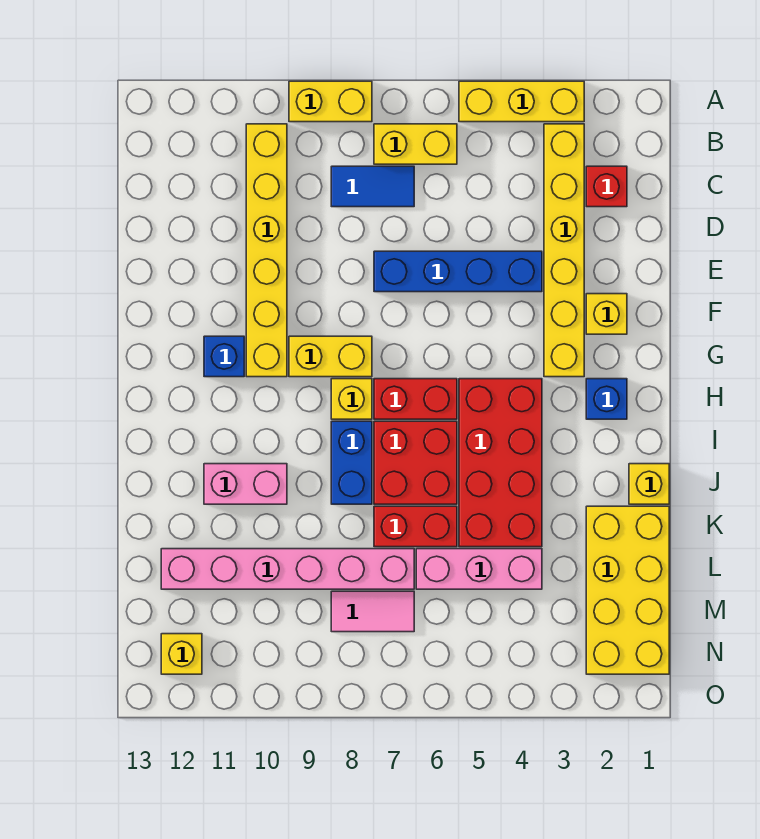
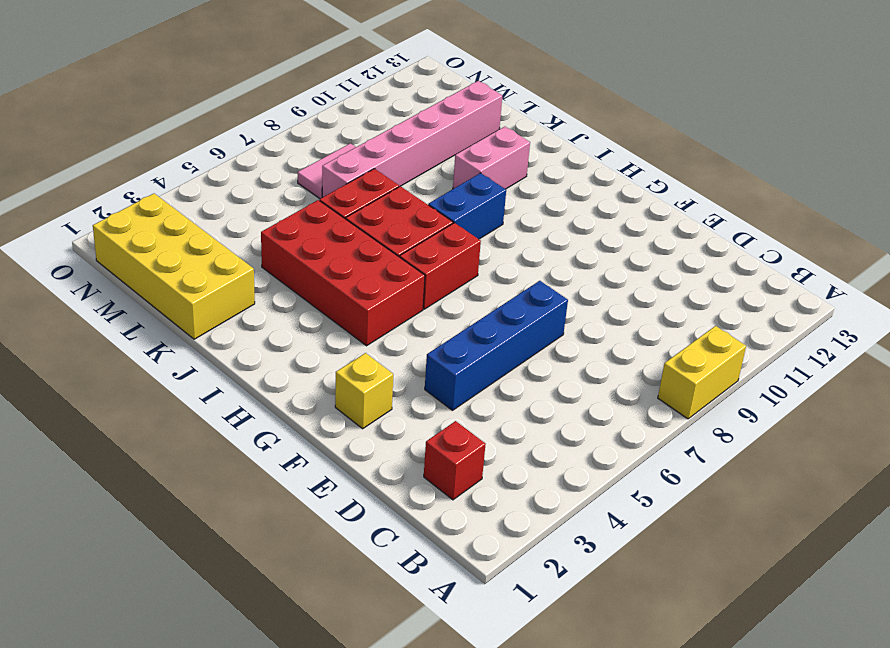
blue brick I8:I9 level 1 -> blue brick I8:J8 level 1
none -> yellow brick A3:A5 level 1
none -> yellow brick B3:G3 level 1
none -> yellow brick B6:B7 level 1

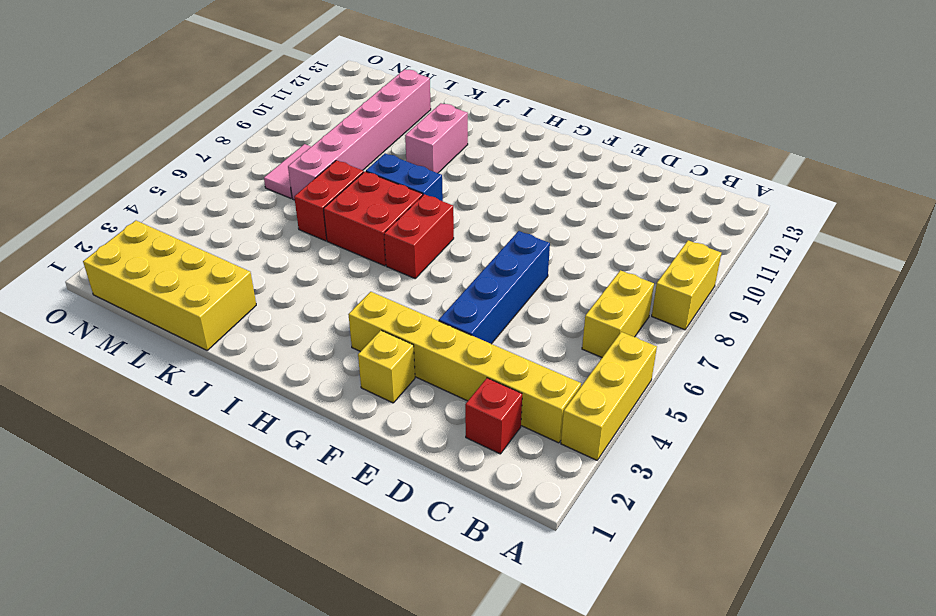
none -> yellow brick B10:G10 level 1
none -> blue tile C7:C8 level 1
none -> yellow brick G8:G9 level 1

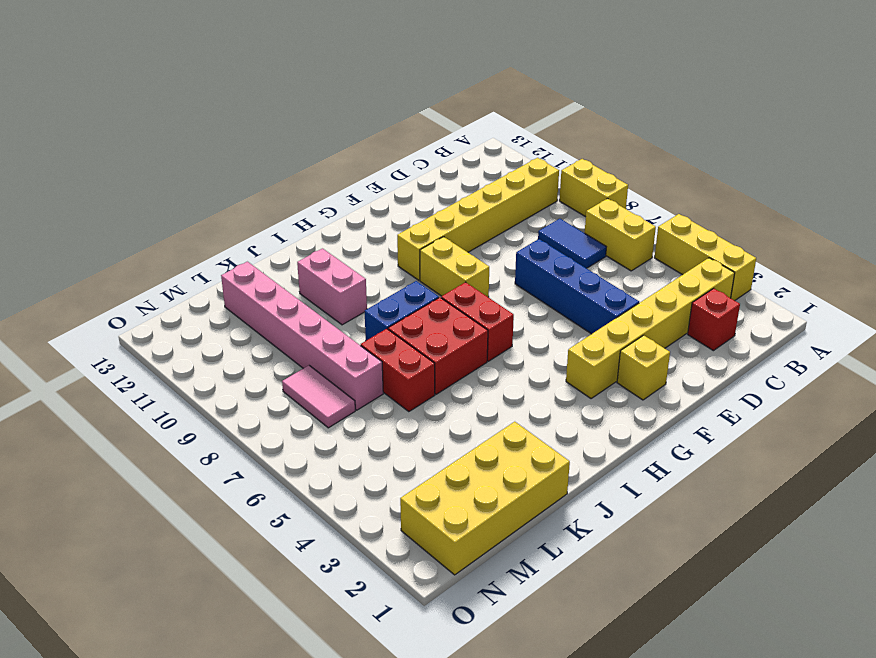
none -> blue brick G11 level 1
none -> blue brick H2 level 1
none -> red brick H4:K5 level 1

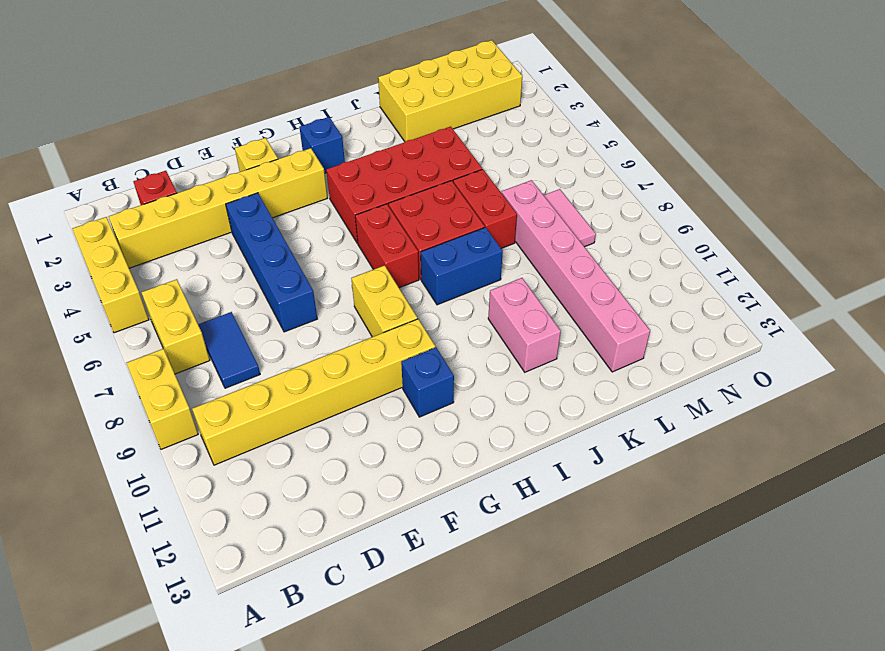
none -> yellow brick H8 level 1
none -> yellow brick J1 level 1
none -> pink brick L4:L6 level 1

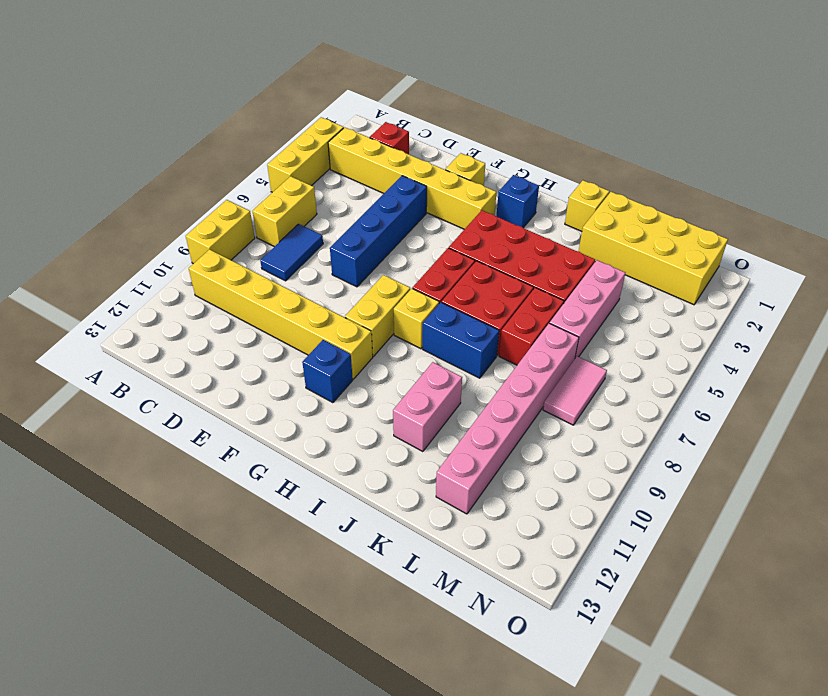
none -> yellow brick N12 level 1

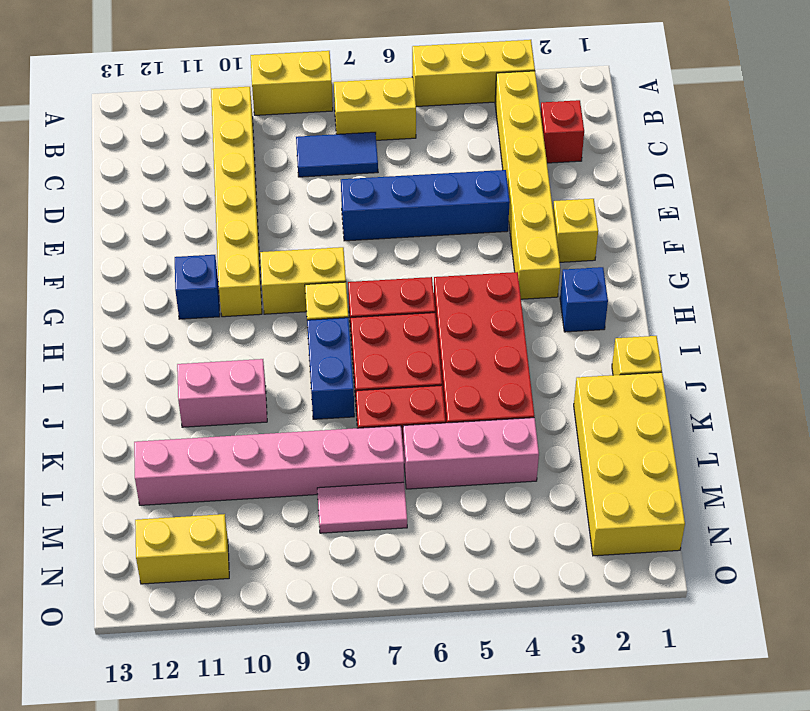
yellow brick N11:N12 level 1 -> yellow brick N12 level 1

